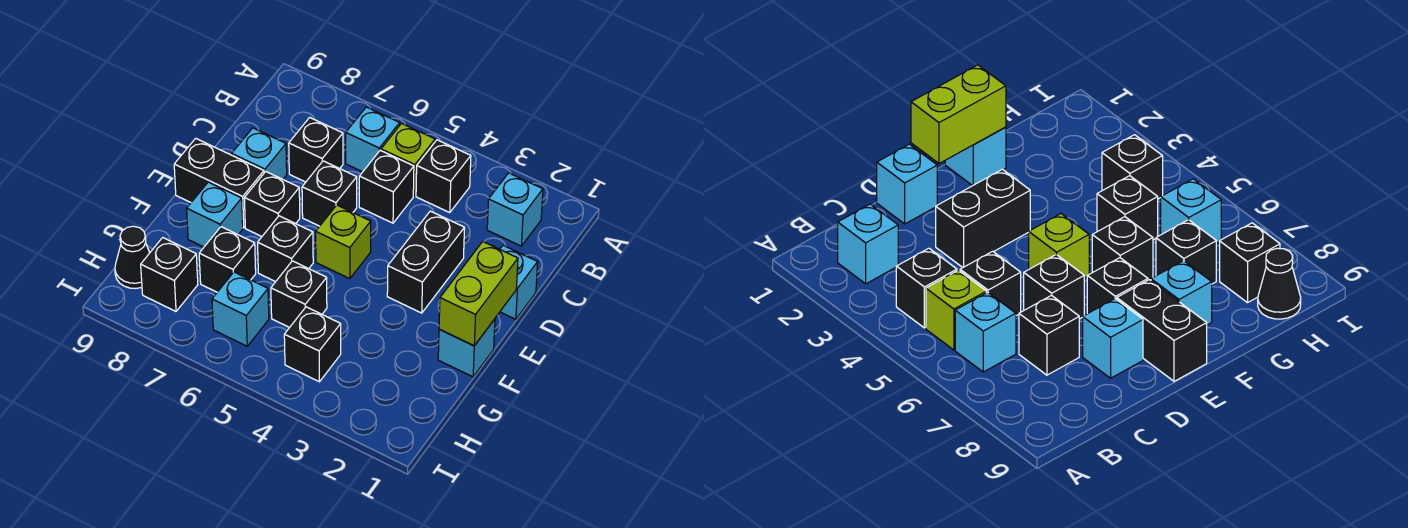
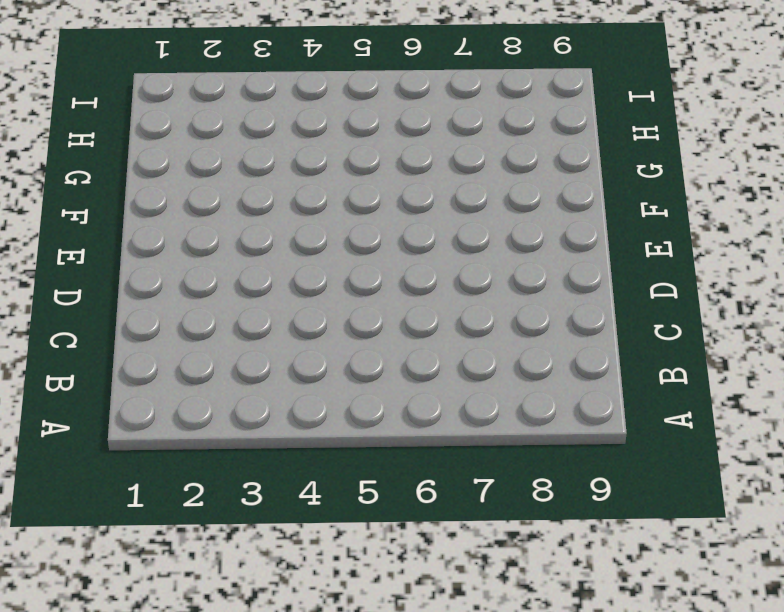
none -> cyan brick B2 level 1
none -> black brick B4 level 1
none -> lime brick B5 level 1

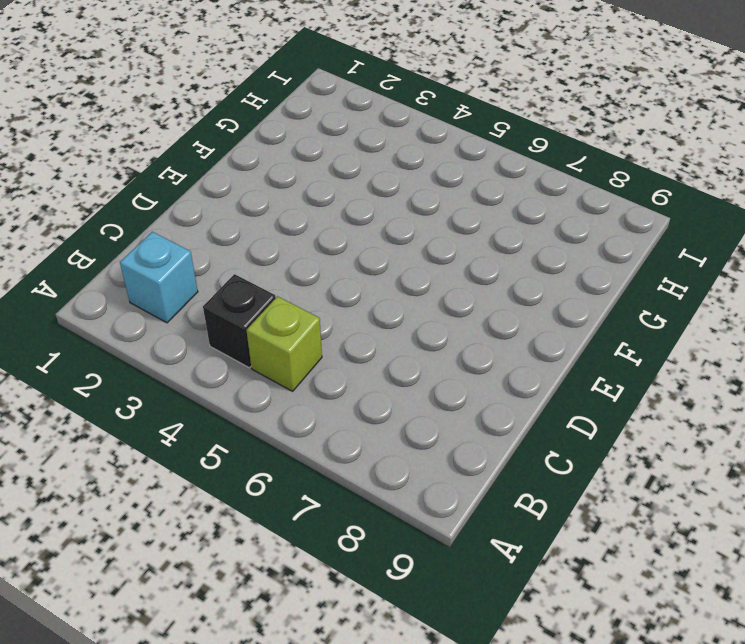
none -> cyan brick B6 level 1
none -> black brick C5 level 1
none -> black brick C7 level 1

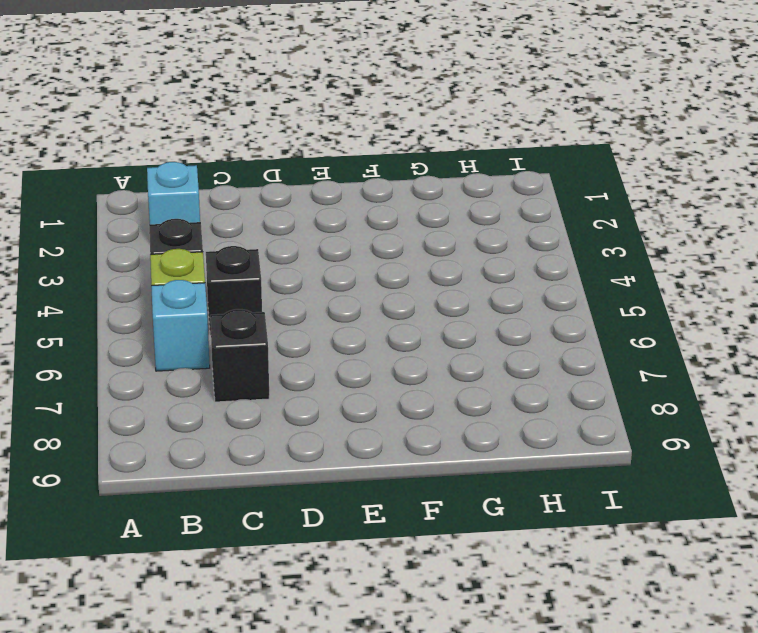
none -> cyan brick D1 level 1
none -> black brick D3:E3 level 1
none -> black brick D6 level 1

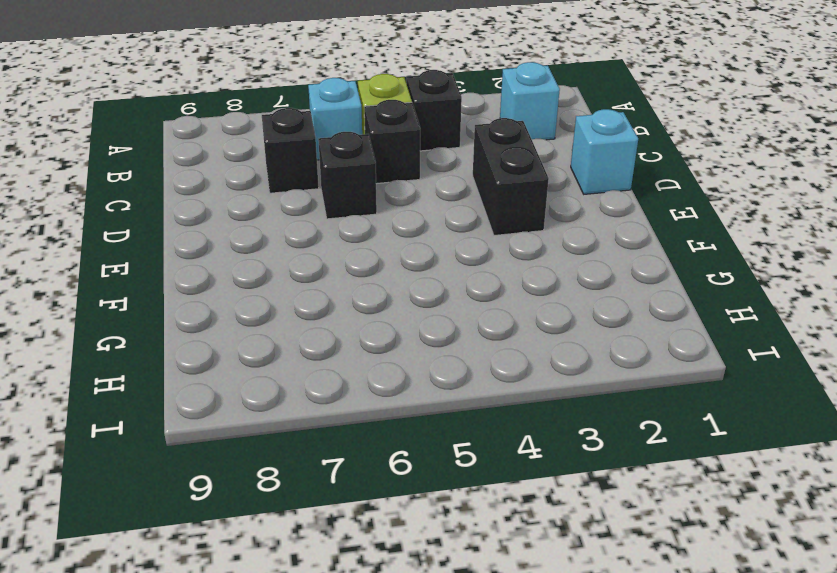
none -> cyan brick D8 level 1
none -> lime brick E5 level 1
none -> black brick E7 level 1

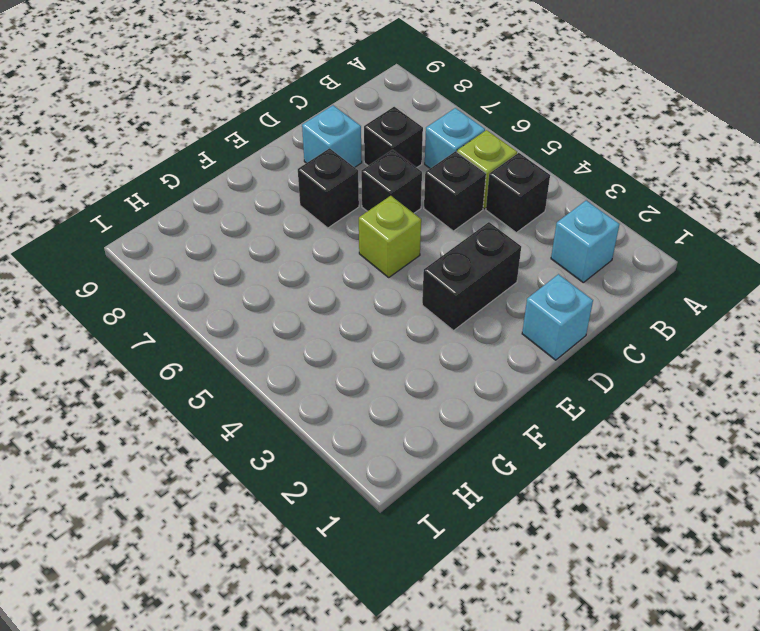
none -> black brick E8:E9 level 1
none -> cyan brick F1 level 1
none -> black brick F6 level 1

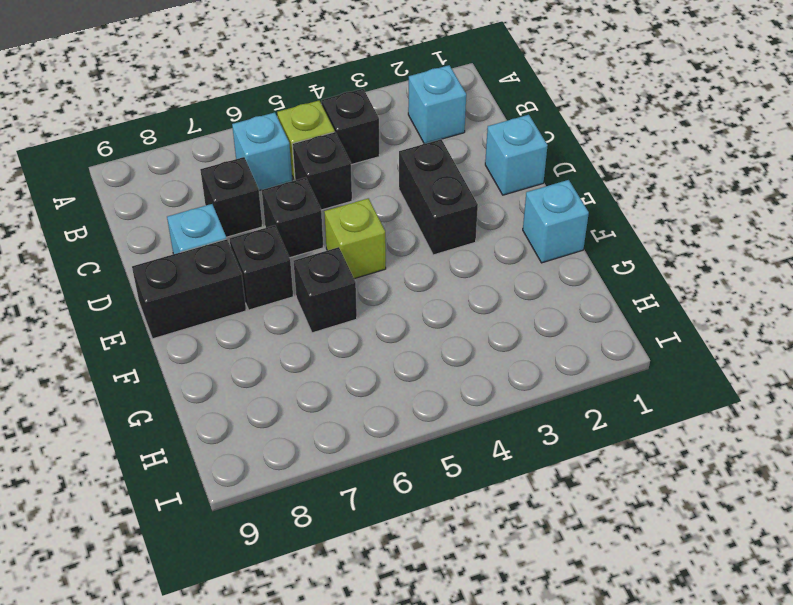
none -> cyan brick F8 level 1
none -> black brick G5 level 1
none -> black brick G7 level 1

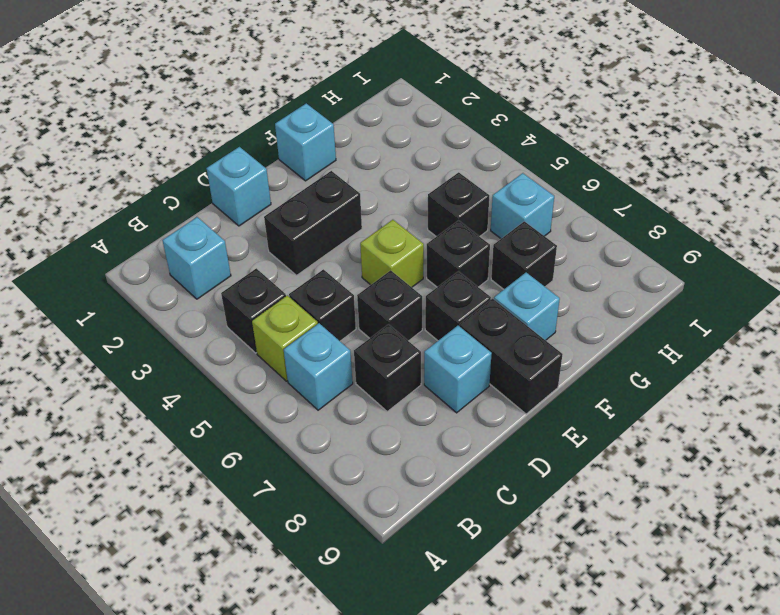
none -> black brick H4 level 1
none -> black brick H8 level 1
none -> black cone H9 level 1

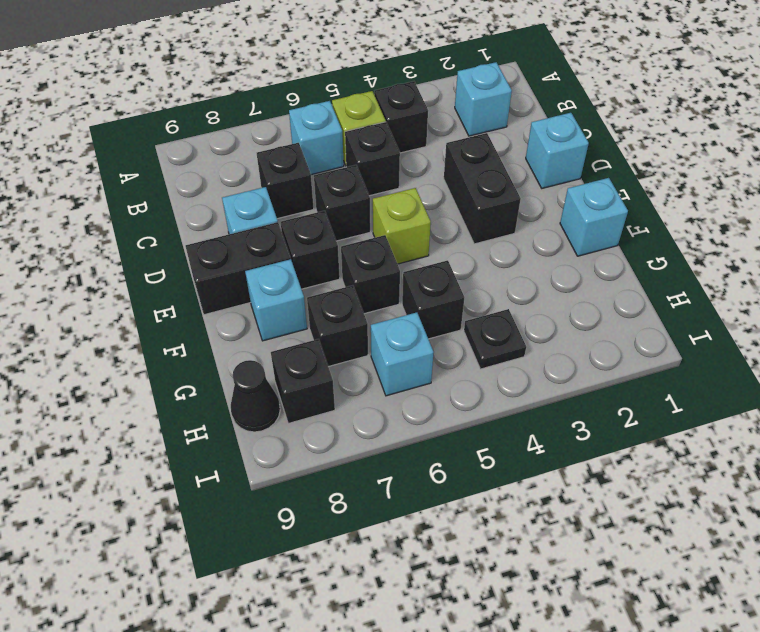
black plate H4 level 1 -> black brick H4 level 1
none -> lime brick E1:F1 level 2

